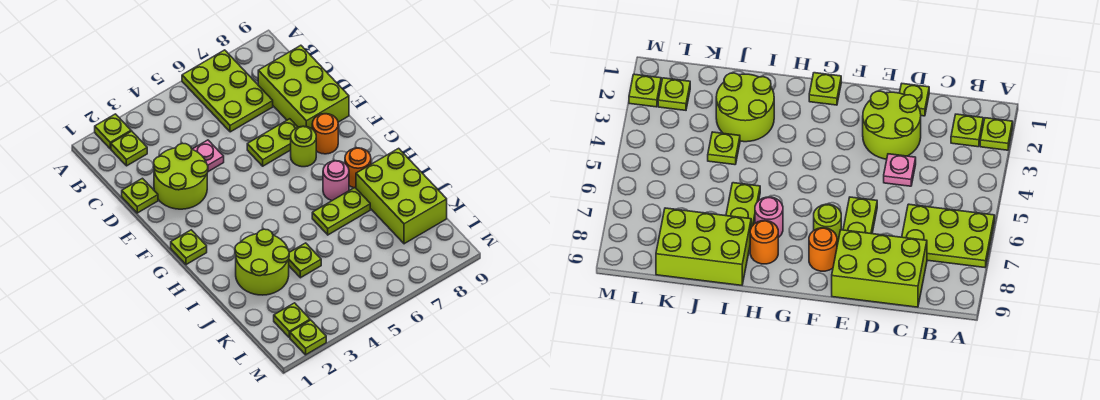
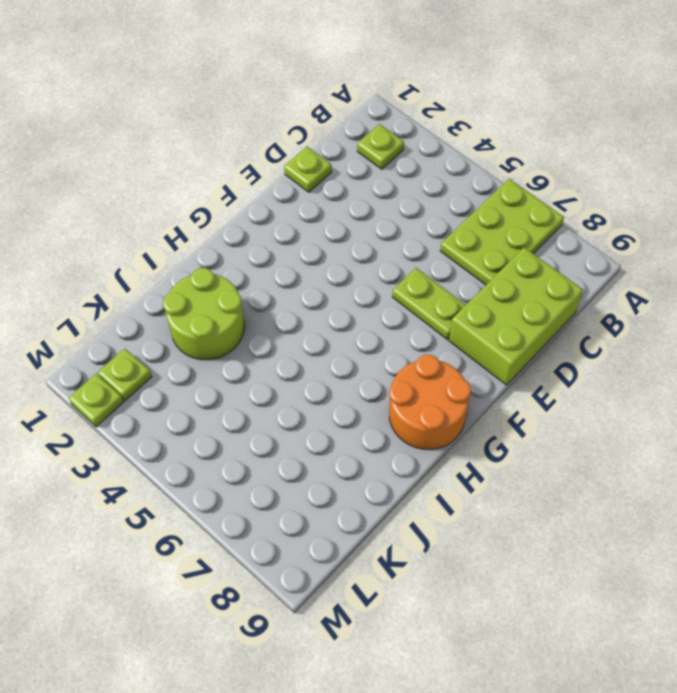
orange round brick G8:H9 level 1 -> orange round brick H8 level 1
none -> lime plate A2 level 1
none -> lime round brick D2:E3 level 1
none -> pink plate D4 level 1

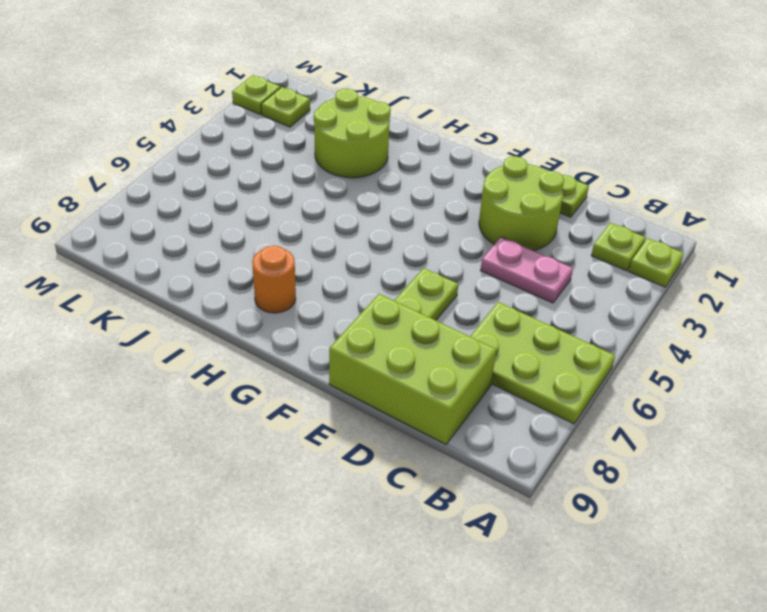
pink plate C4:D4 level 1 -> pink plate D4 level 1
none -> lime round brick F7 level 1
none -> orange round brick F8 level 1
none -> lime plate G1 level 1

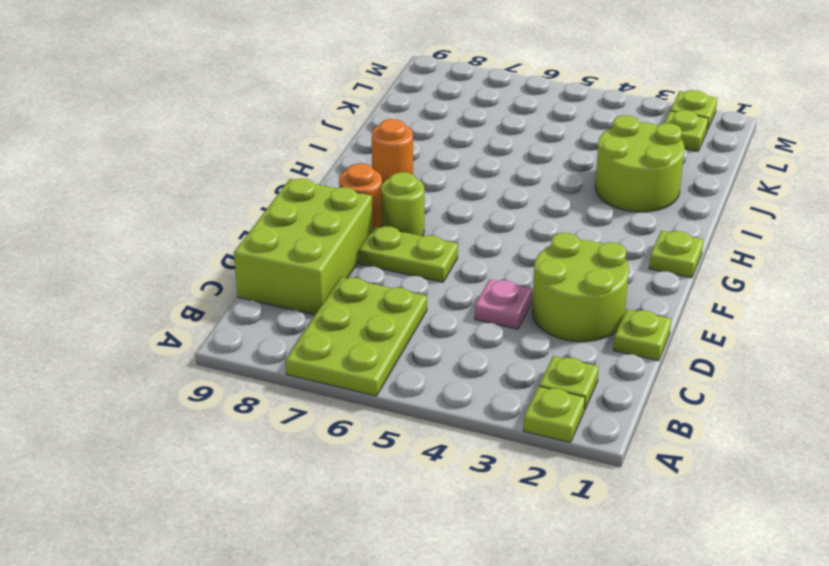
none -> pink round brick H7 level 1
none -> lime plate I6:I7 level 1
none -> lime brick I8:K9 level 1

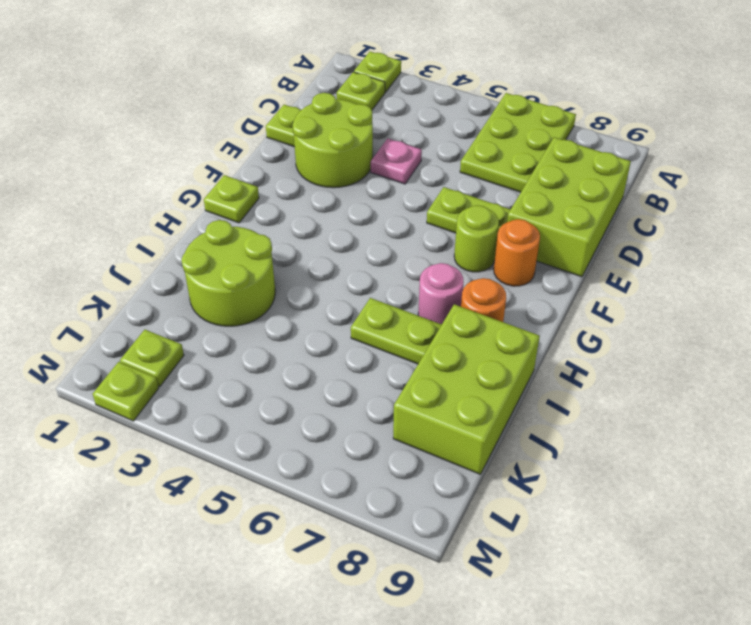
none -> lime plate J4 level 1

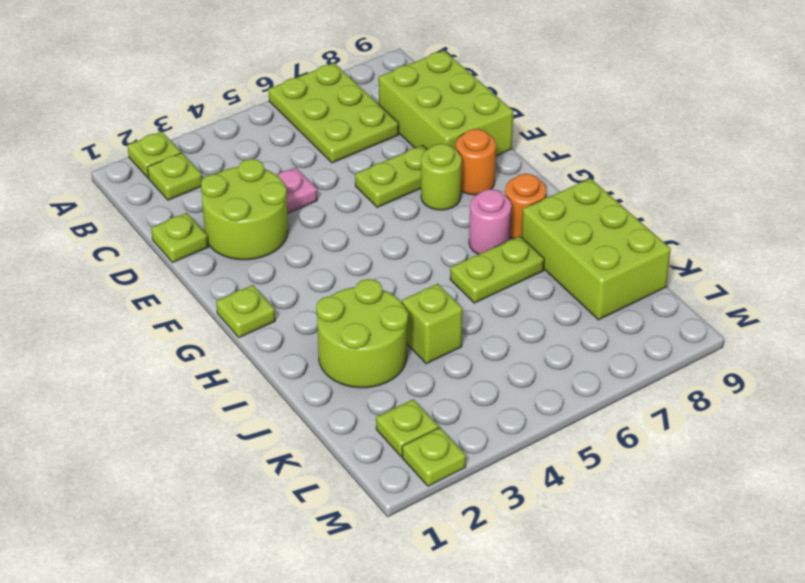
lime brick J4 level 1 -> lime plate J4 level 1

